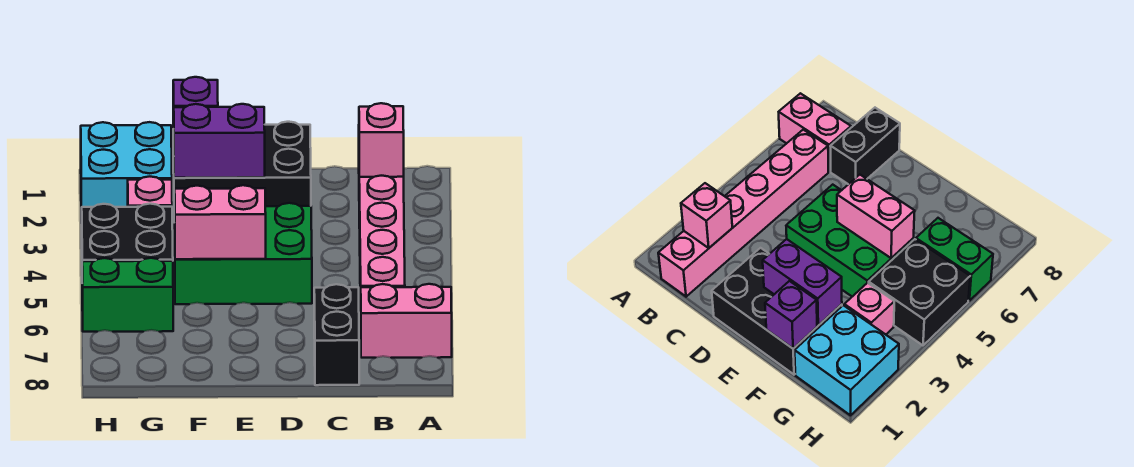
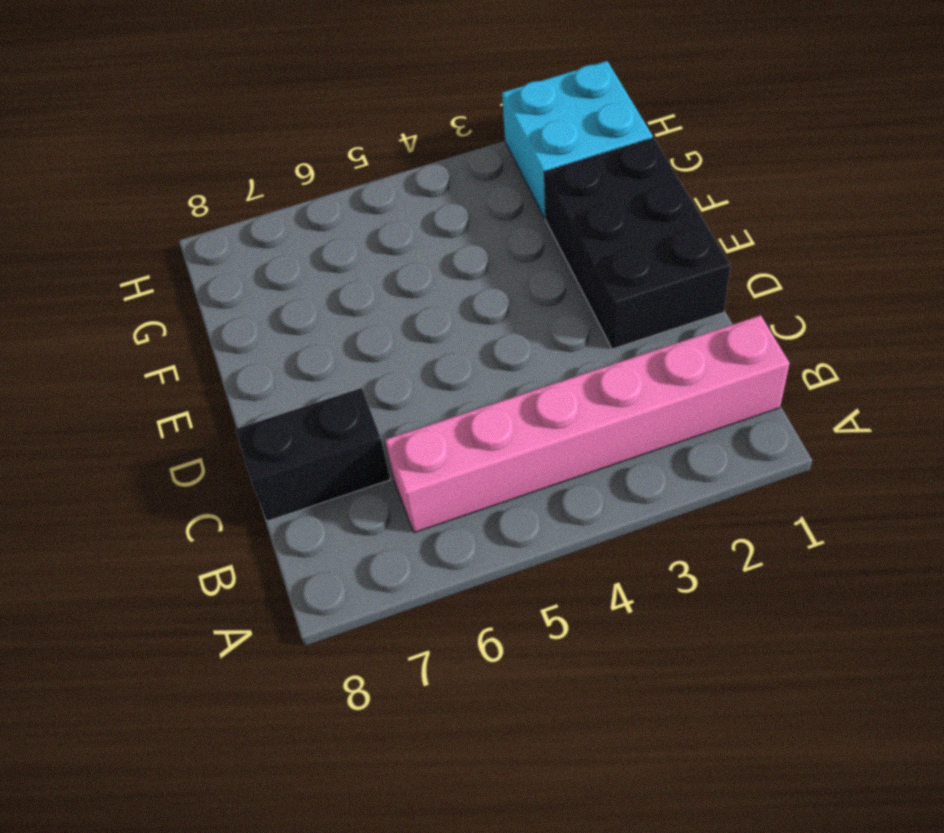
none -> pink brick A7:B7 level 1
none -> green brick D4:F5 level 1
none -> pink brick G3 level 1

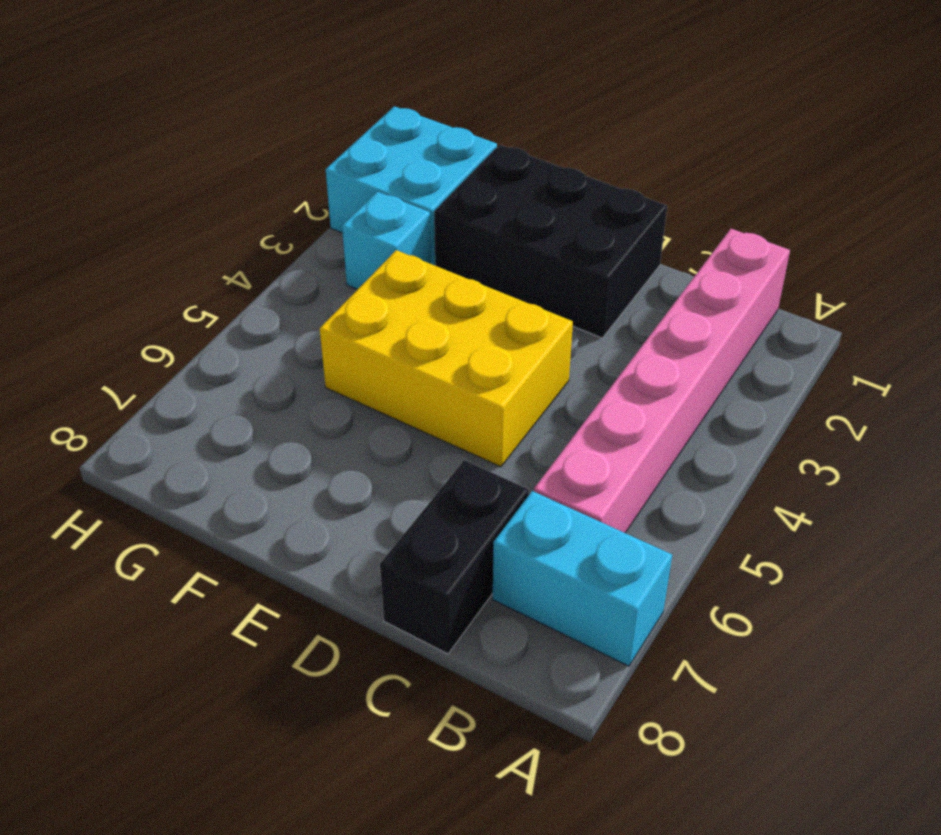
cyan brick A7:B7 level 1 -> pink brick A7:B7 level 1
yellow brick D4:F5 level 1 -> green brick D4:F5 level 1
cyan brick G3 level 1 -> pink brick G3 level 1
none -> black brick G4:H5 level 1
none -> green brick G6:H6 level 1
none -> pink brick B2 level 2

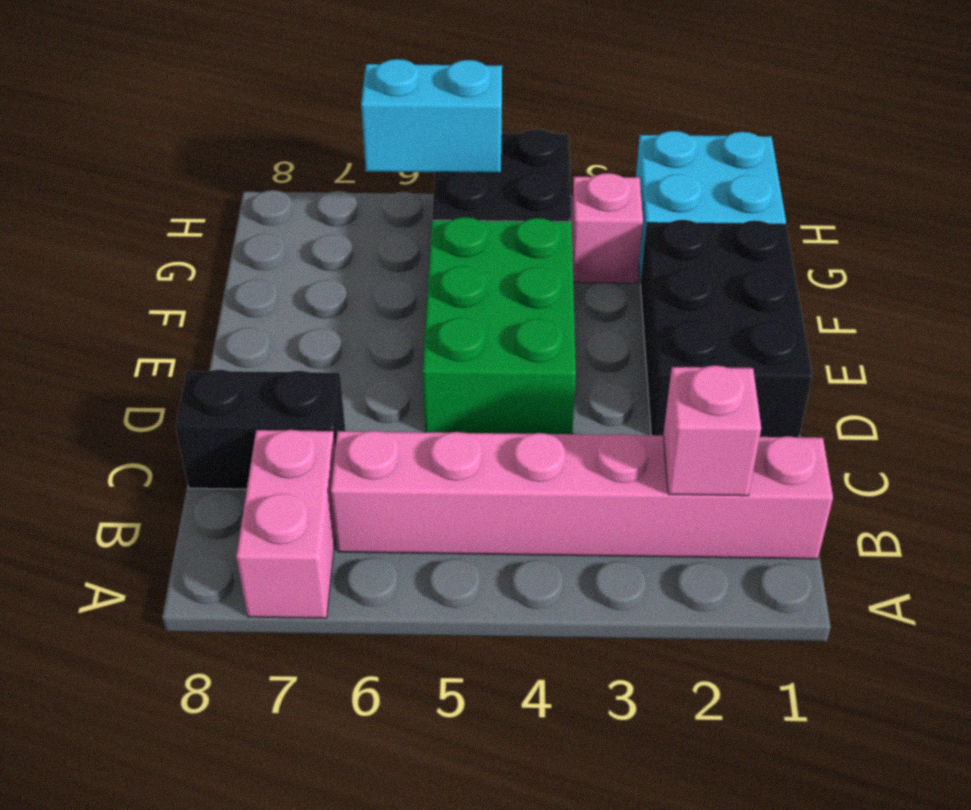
cyan brick H5:H6 level 2 -> none
none -> green brick G6:H6 level 1
none -> purple brick E2:F2 level 2
none -> pink brick E5:F5 level 2

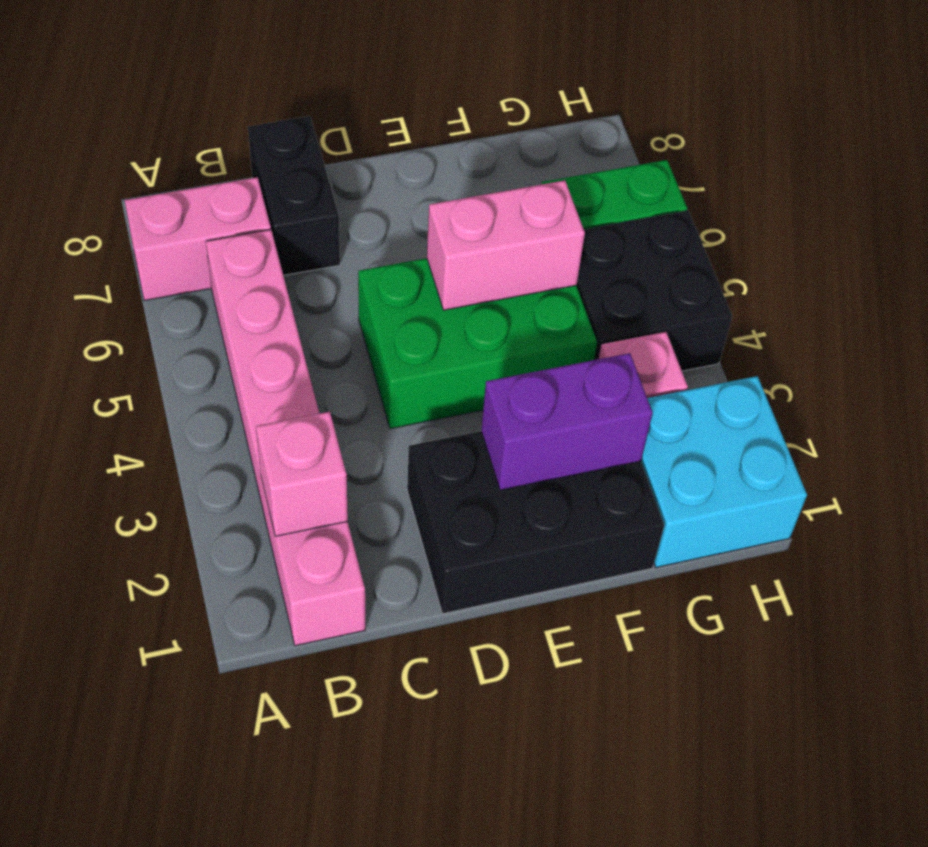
none -> purple brick F1 level 2

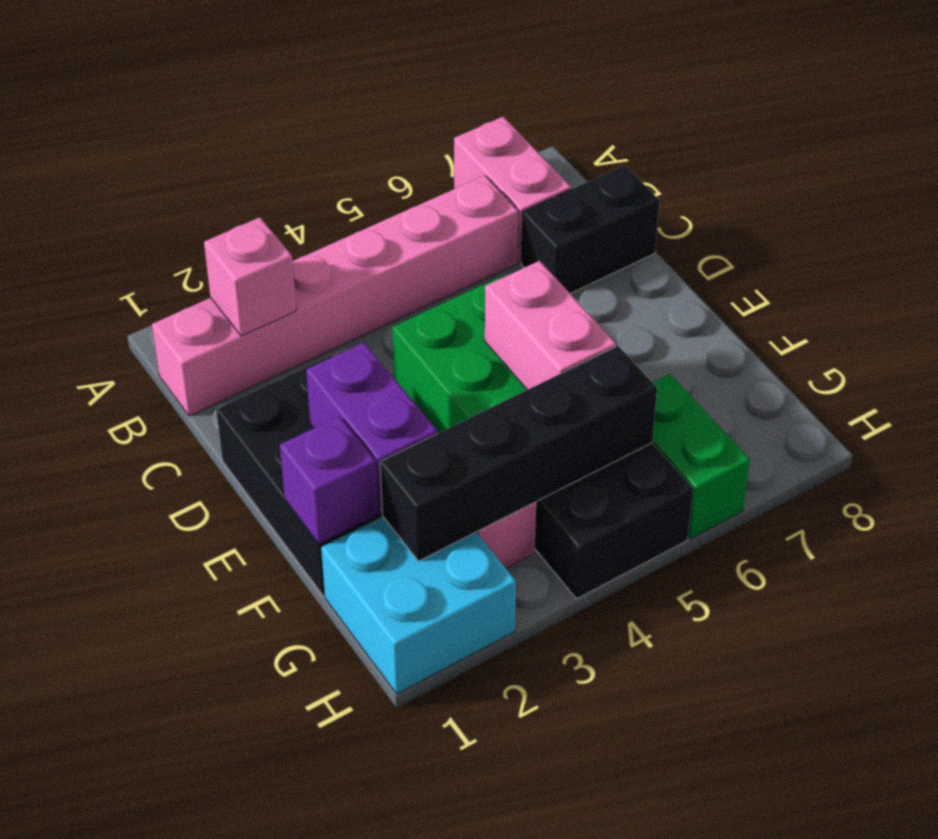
black brick G2:G5 level 2 -> none

